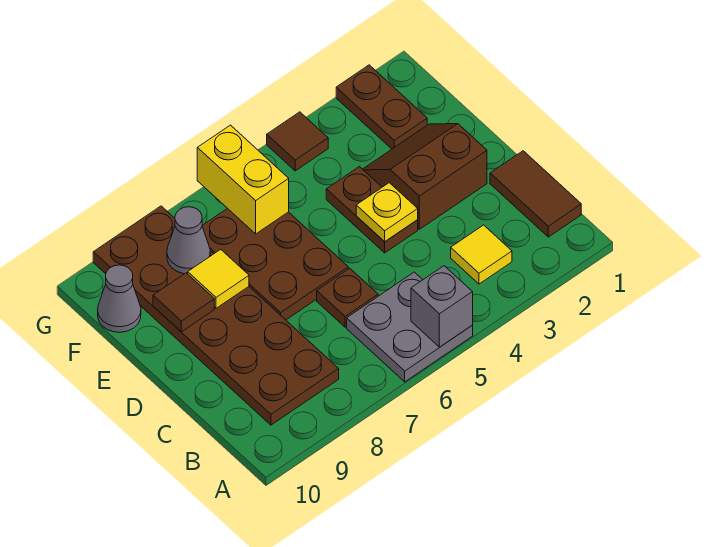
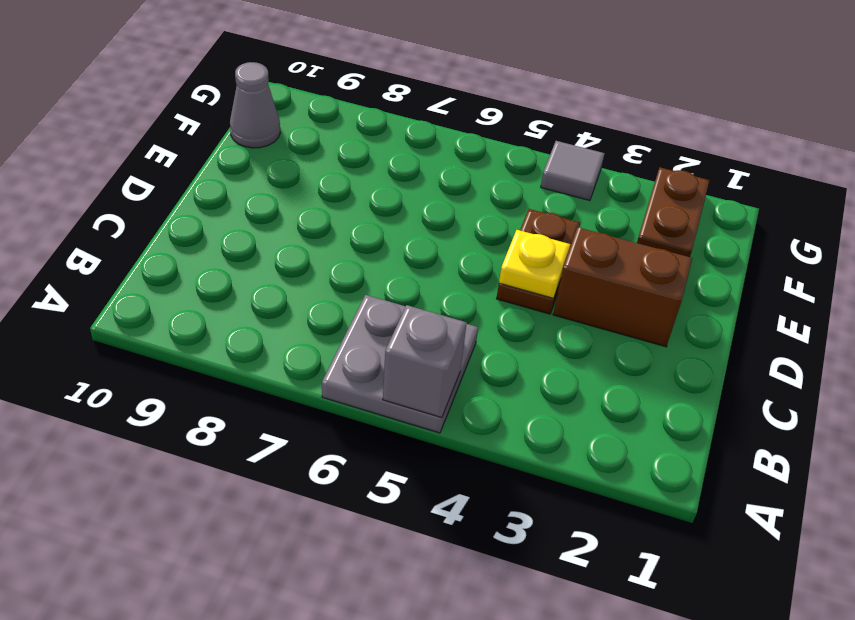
grey tile G4 level 1 -> brown tile G4 level 1
none -> brown tile B1:C1 level 1
none -> yellow tile B3 level 1
none -> brown plate B8:G9 level 1

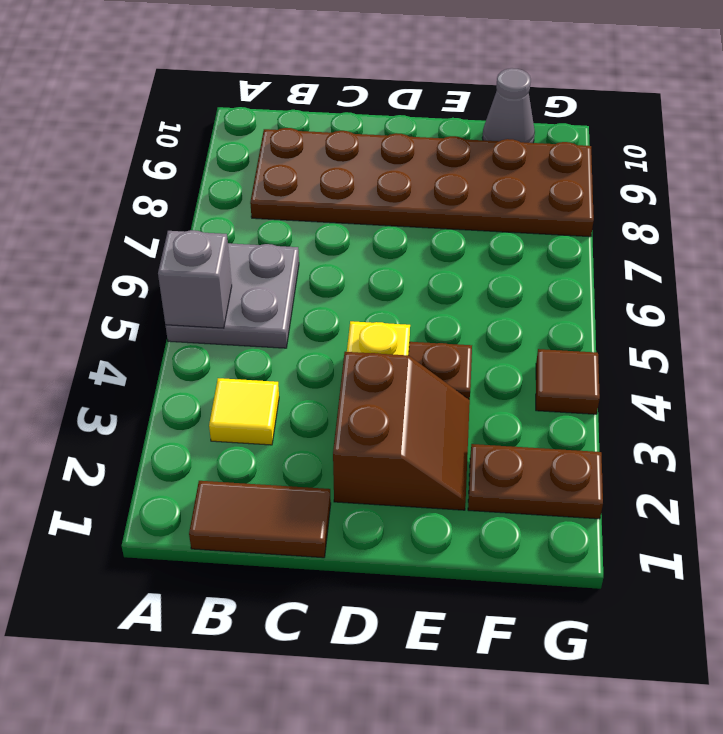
none -> brown plate C6 level 1
none -> brown plate D6:F7 level 1
none -> yellow tile E8 level 2

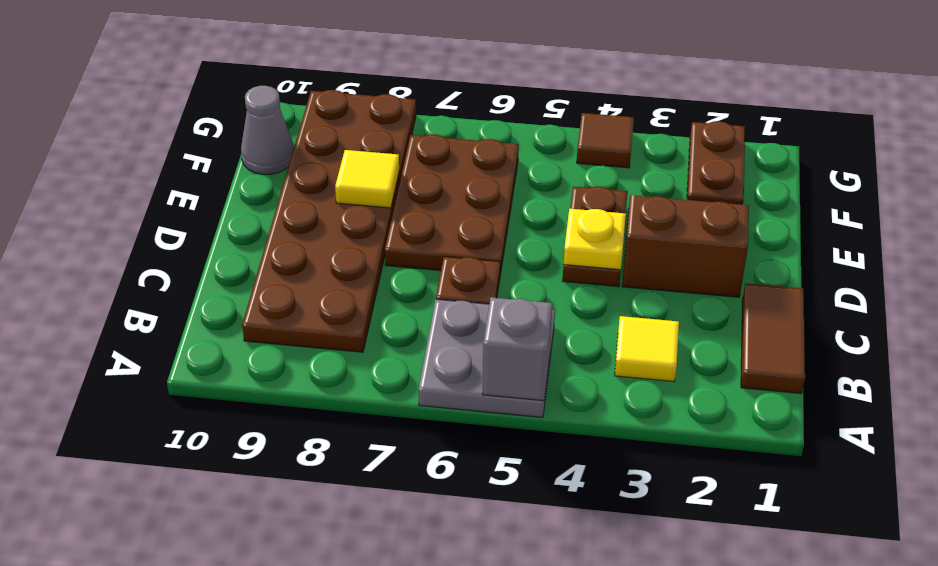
none -> brown tile E9 level 2
none -> yellow brick F6:G6 level 2
none -> grey cone F8 level 2

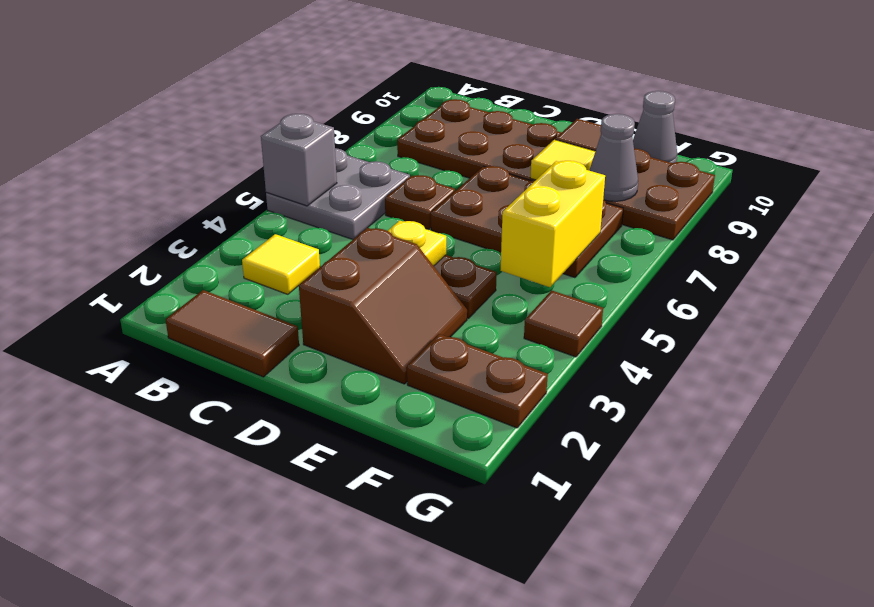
yellow brick F5:F6 level 2 -> yellow brick F6:G6 level 2

